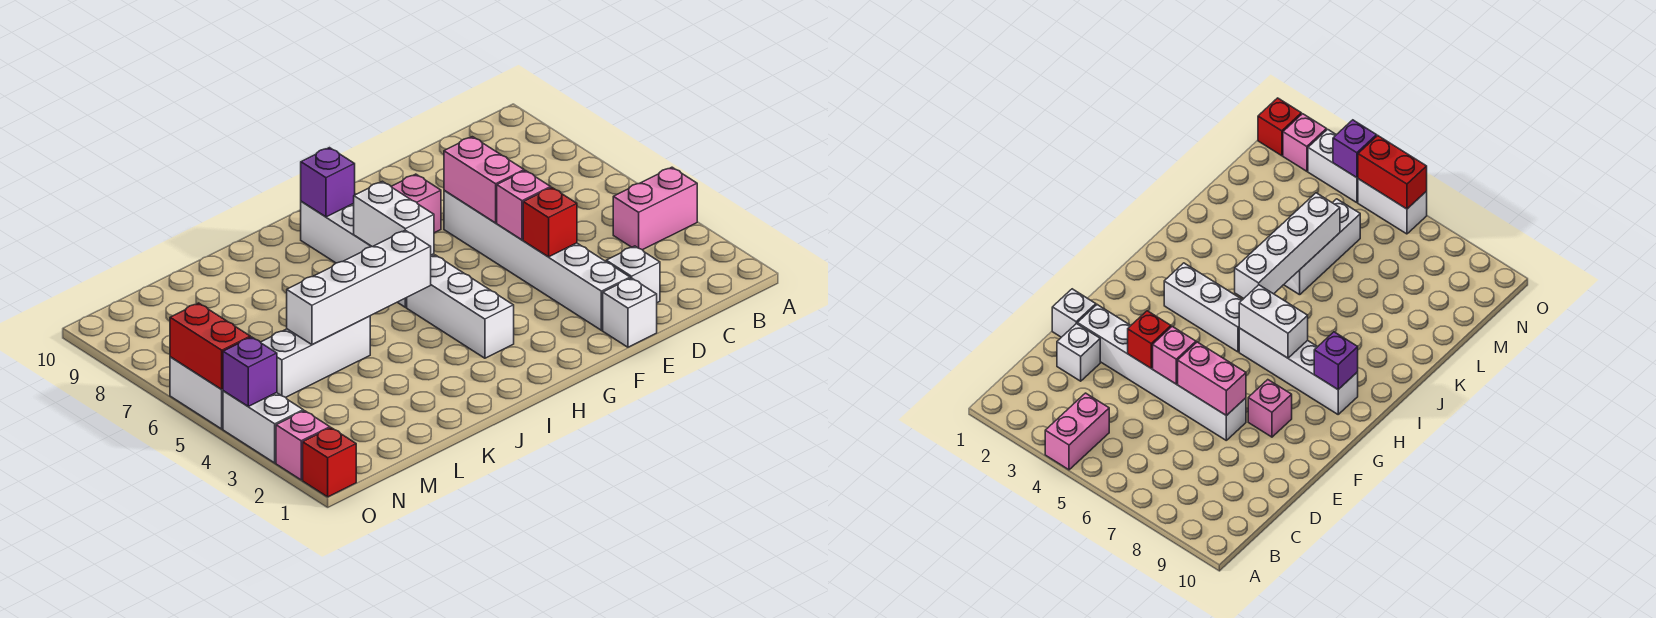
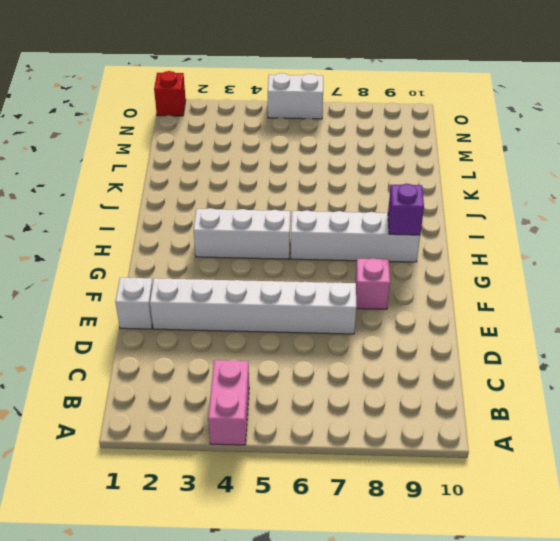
none -> white brick D2 level 1
none -> white brick K5:M5 level 1
none -> pink brick O2 level 1

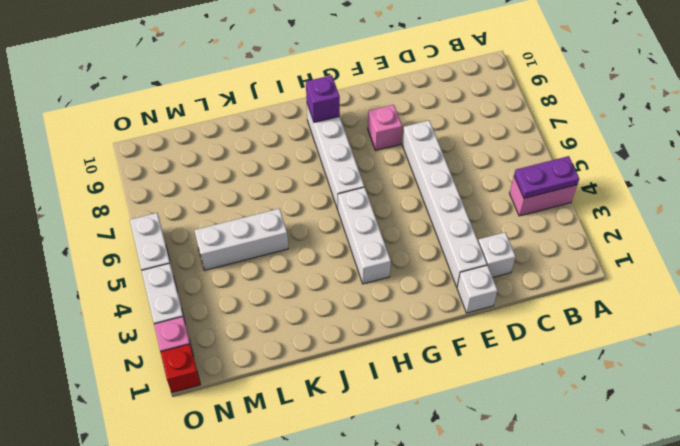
purple plate A4:B4 level 2 -> none
none -> red brick E4 level 2
none -> pink brick E5 level 2
none -> pink brick E6:E7 level 2

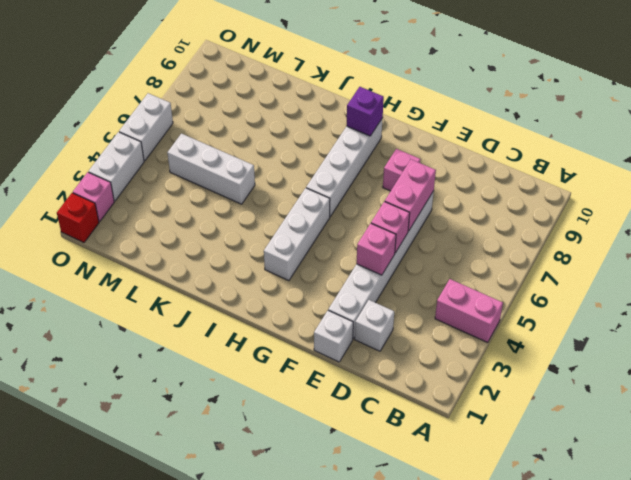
pink brick E4 level 2 -> red brick E4 level 2
none -> white brick H6:H7 level 2
none -> white brick I5:L5 level 2
none -> purple brick O4 level 2

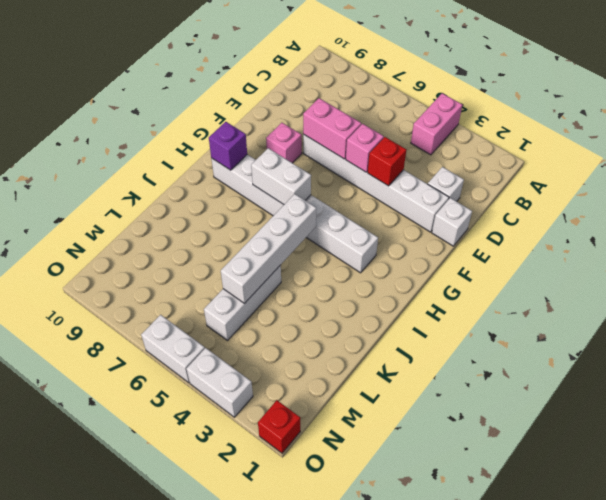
none -> pink brick O2 level 1
none -> purple brick O4 level 2
none -> red brick O5:O6 level 2

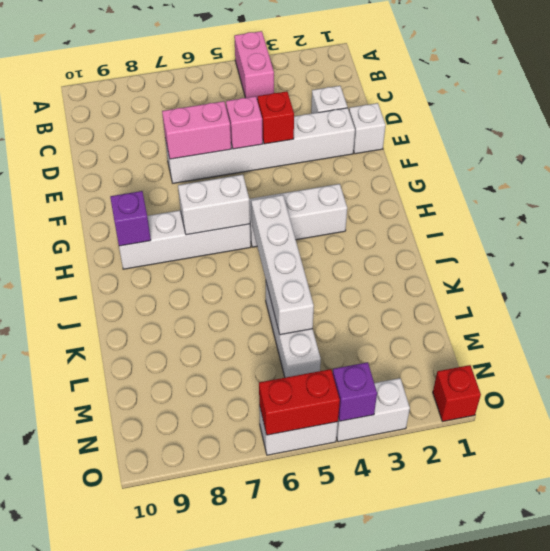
none -> pink brick F8 level 1
none -> pink brick O2 level 1

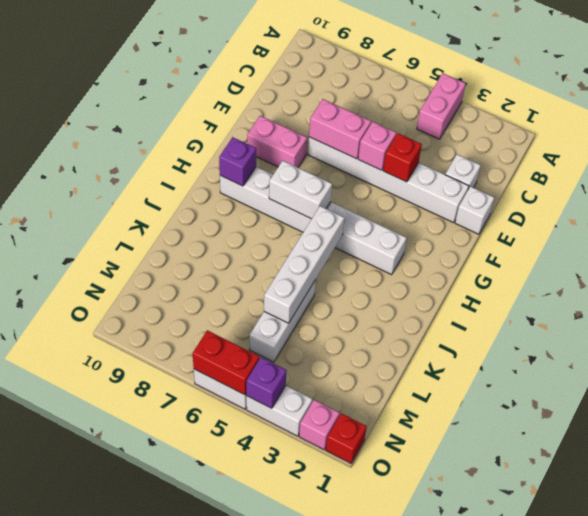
pink brick F8:F9 level 1 -> pink brick F8 level 1

